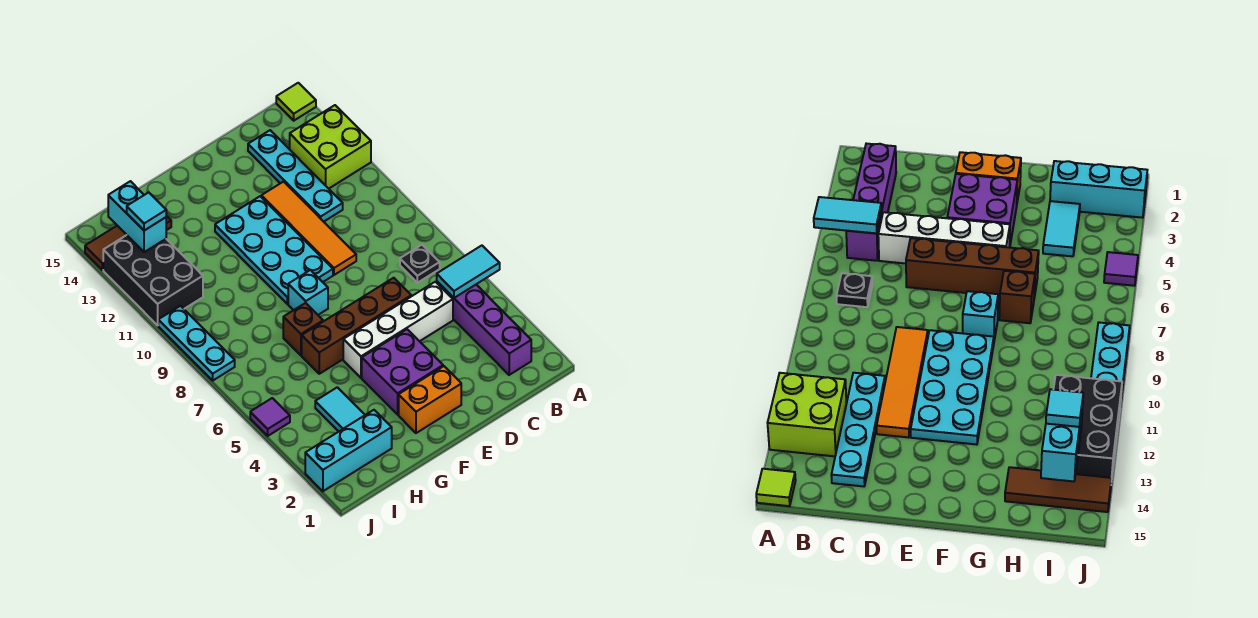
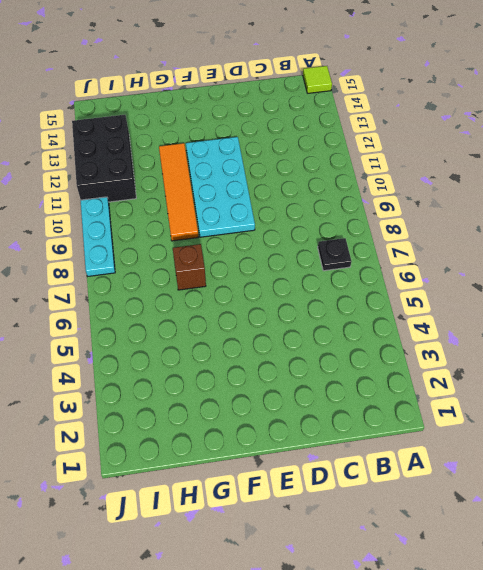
orange tile G9:G12 level 1 -> orange tile D9:D12 level 1
none -> lime brick A12:B13 level 1
none -> purple brick B2:B5 level 1
none -> white brick C5:F5 level 1

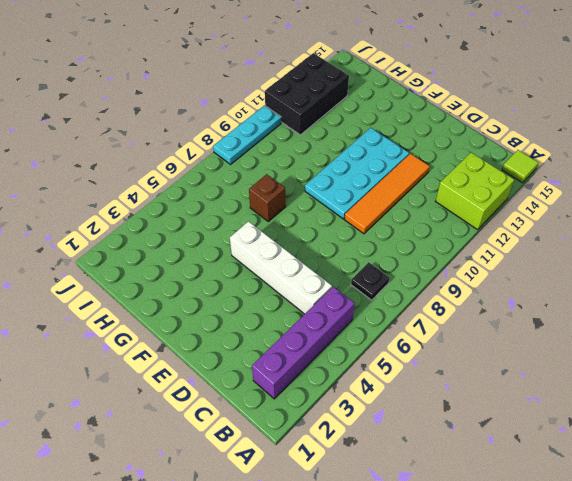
none -> cyan plate C11:C14 level 1
none -> brown brick D6:G6 level 1
none -> orange brick E2:F2 level 1

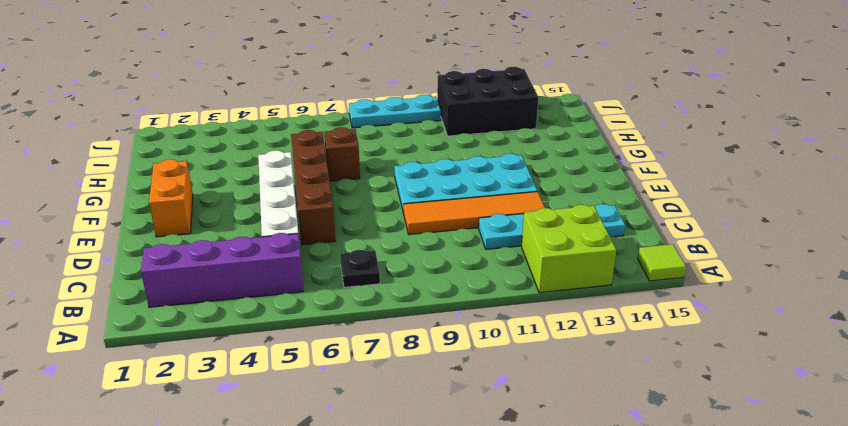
none -> purple brick E3:F4 level 1
none -> cyan brick F8 level 1
none -> cyan brick H2:J2 level 1

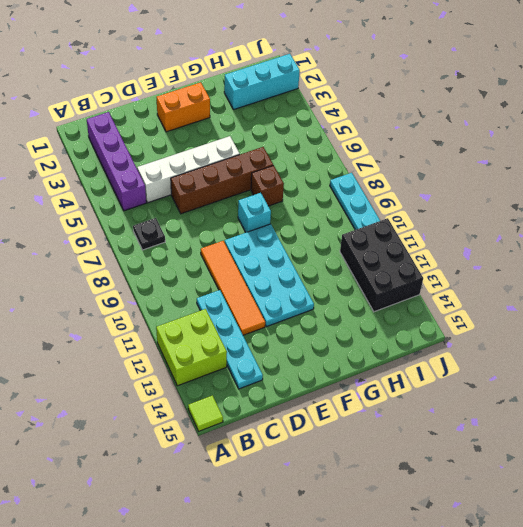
none -> purple brick E3:F4 level 1
none -> cyan tile H3:H4 level 1
none -> brown tile H14:J14 level 1

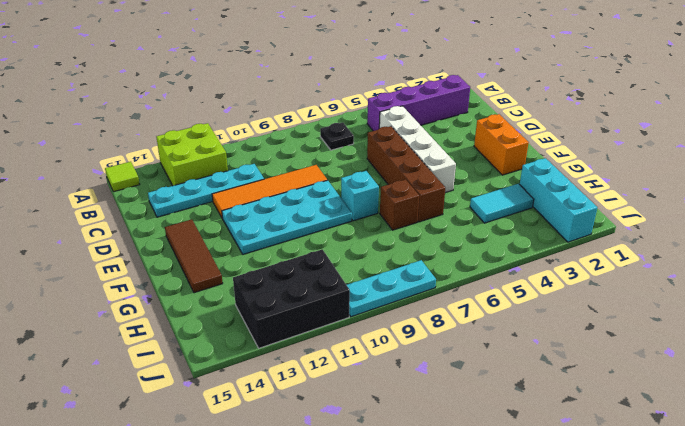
brown tile E14:G14 level 1 -> brown tile H14:J14 level 1
none -> purple brick E3:F4 level 1
none -> purple tile J5 level 1
none -> cyan tile A5:B5 level 2

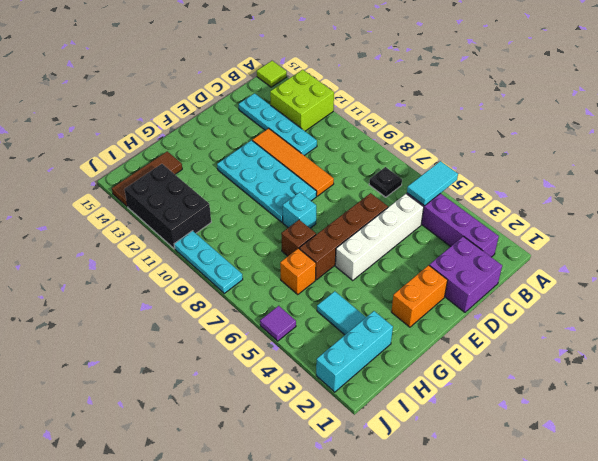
purple brick C1:D2 level 1 -> purple brick E3:F4 level 1
orange brick H6 level 1 -> none
none -> cyan brick I13:I14 level 2
none -> cyan tile I13 level 3

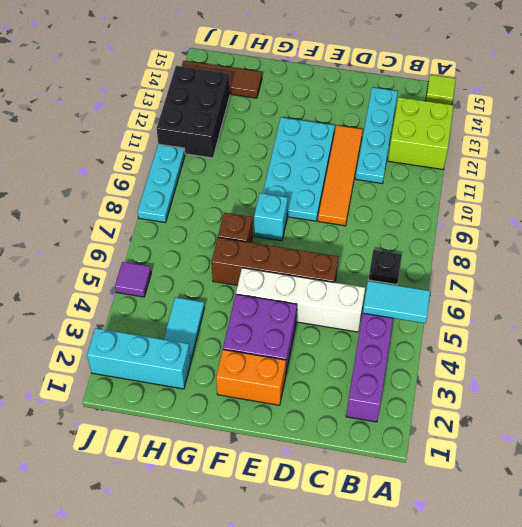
none -> cyan brick I13:I14 level 2
none -> cyan tile I13 level 3

